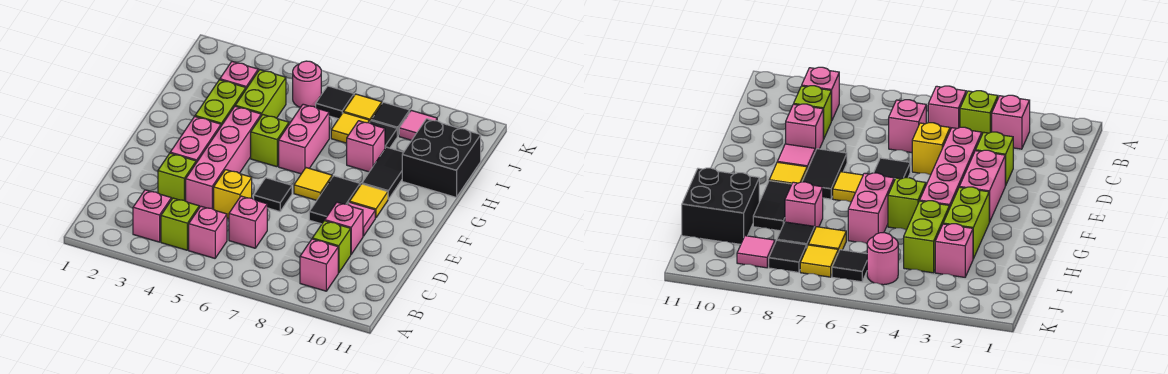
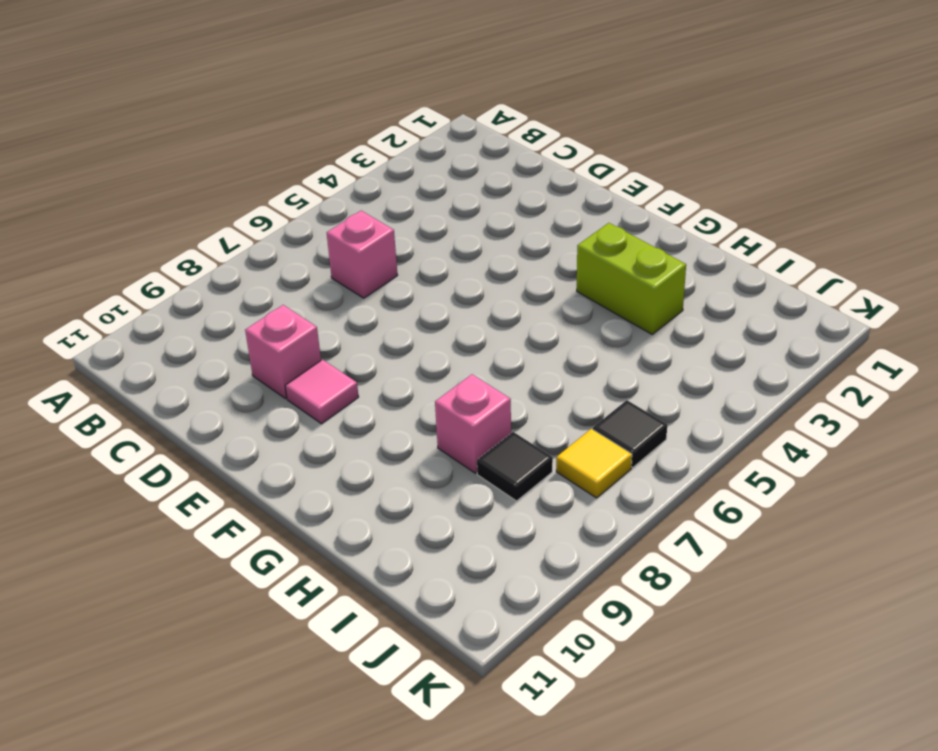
none -> pink brick B3 level 1
none -> lime brick B4 level 1
none -> pink brick B5 level 1
none -> pink brick B9 level 1

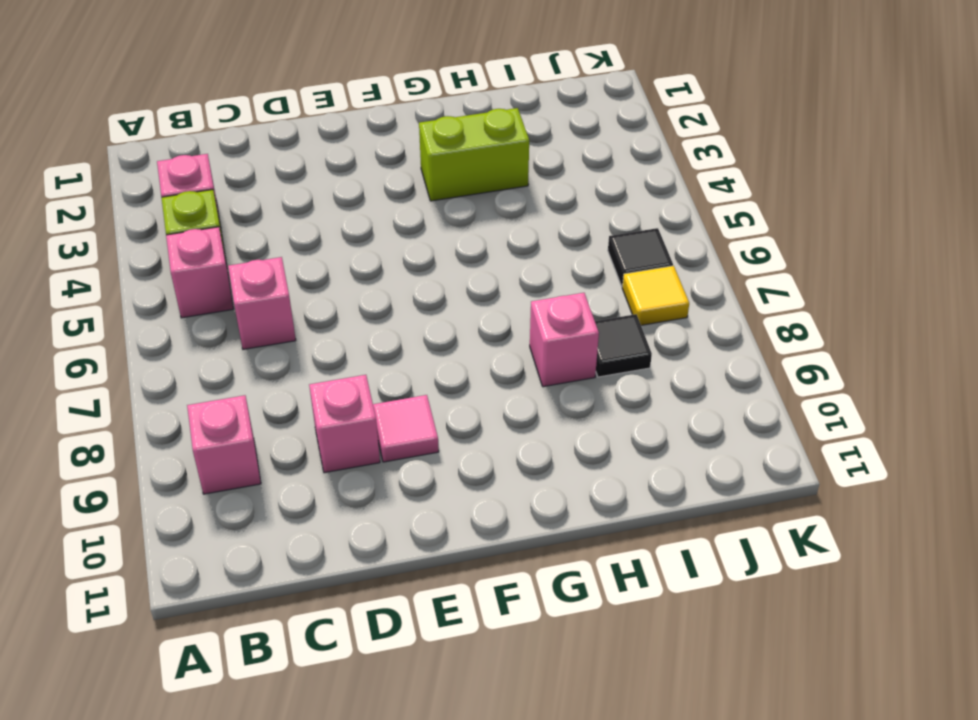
none -> lime brick C9 level 1
none -> lime brick D3 level 1
none -> pink brick D4:G4 level 1
none -> yellow brick D5 level 1

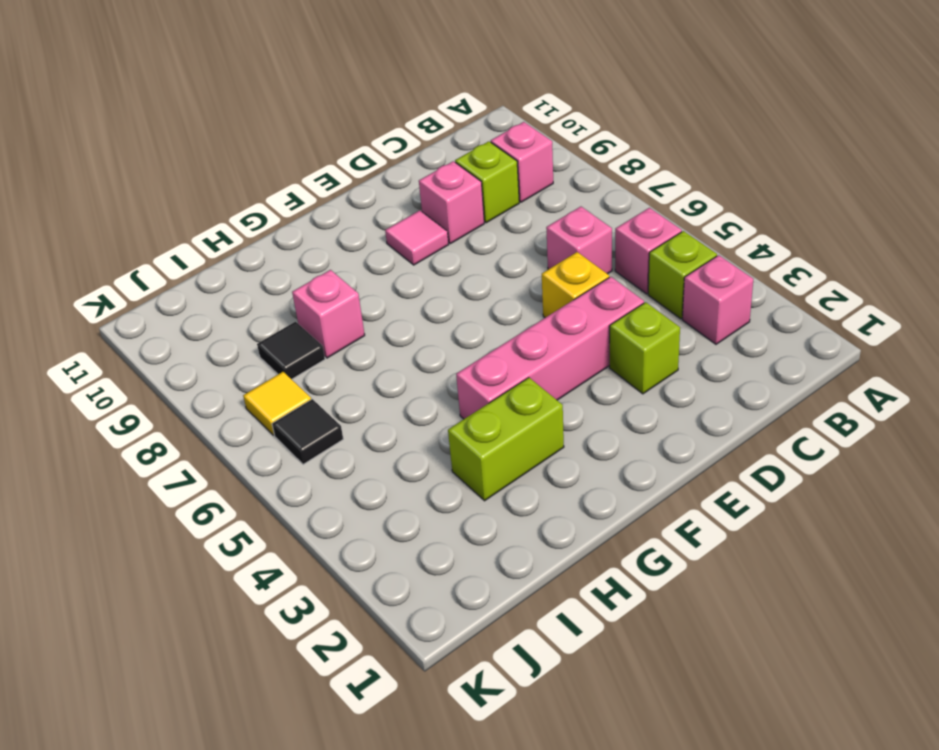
none -> pink brick E3:F3 level 1
none -> black tile E6 level 1
none -> black tile E8:F8 level 1
none -> yellow tile F7 level 1

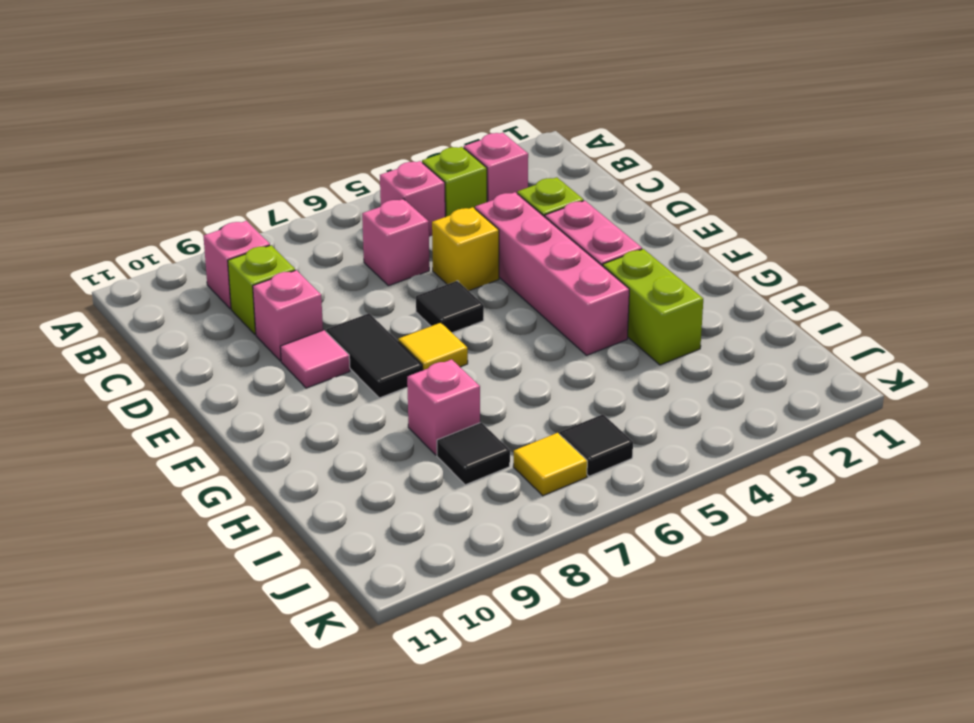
none -> yellow tile F9 level 1
none -> lime brick G5 level 1
none -> pink brick G6:H6 level 1
none -> black tile G9:H9 level 1

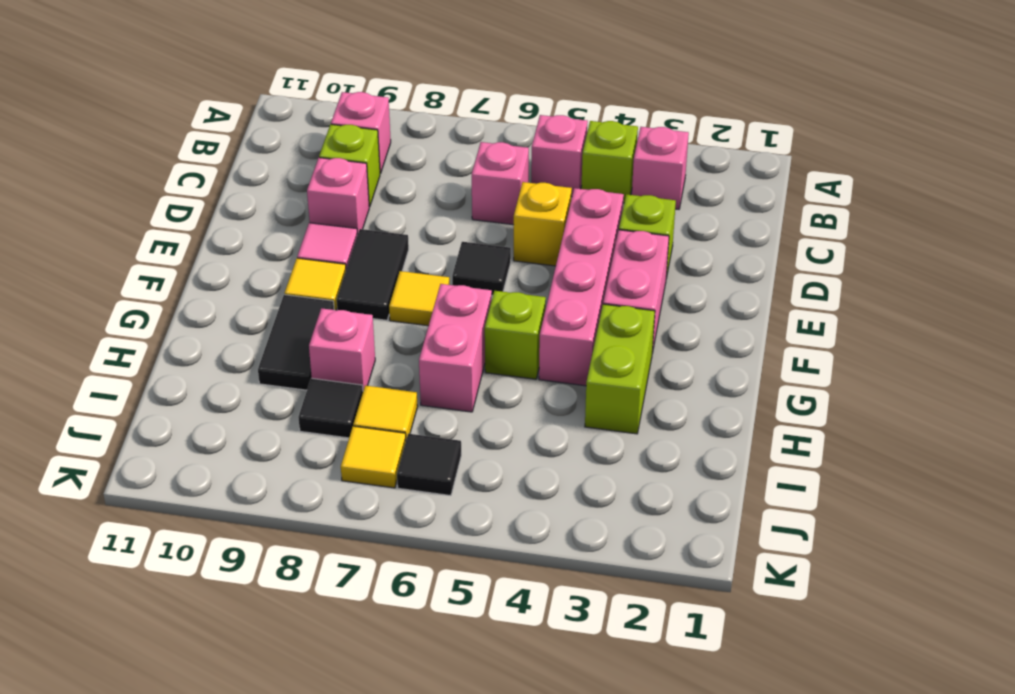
none -> lime brick H4:I4 level 1
none -> black brick H10:I11 level 1
none -> pink brick I3 level 1
none -> pink round brick J5 level 1

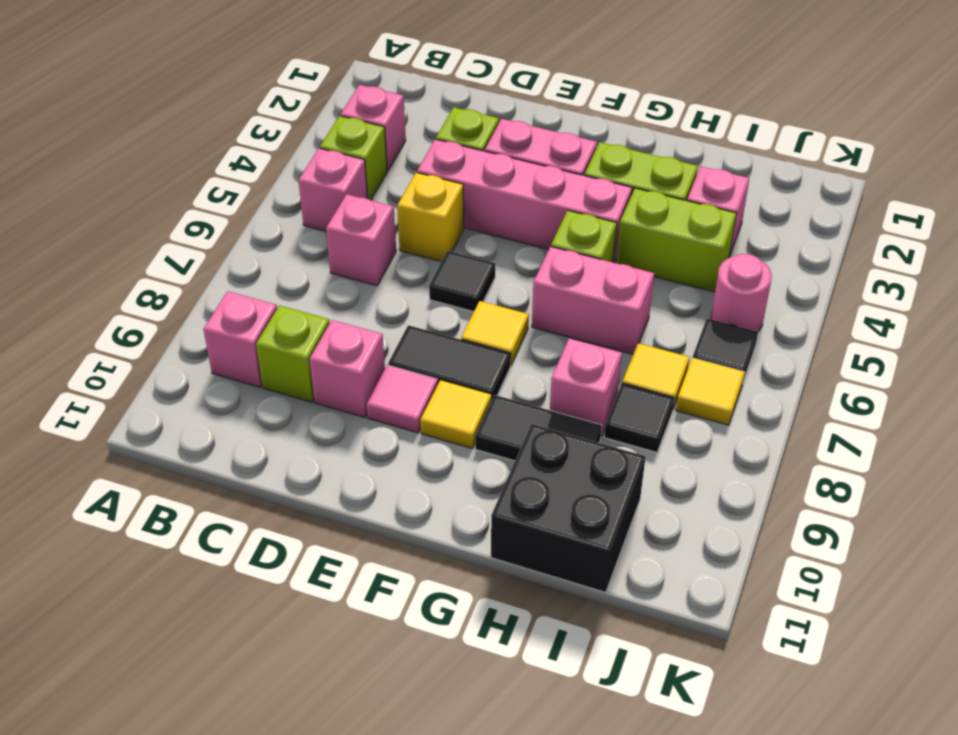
none -> black tile J8 level 1
none -> pink tile J9 level 1

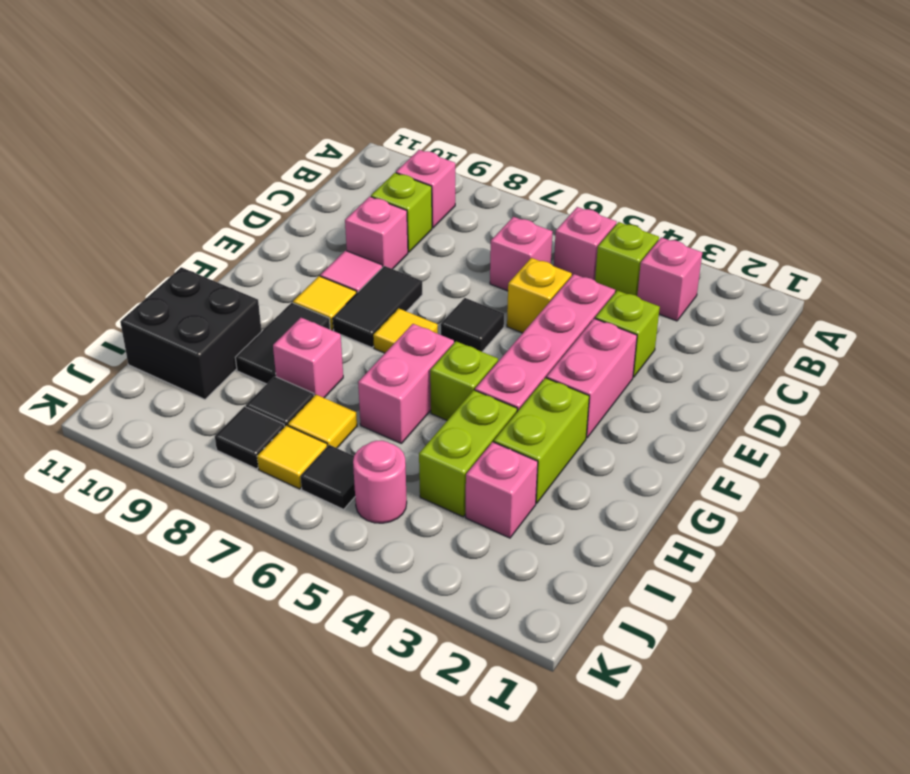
none -> pink tile J9 level 1

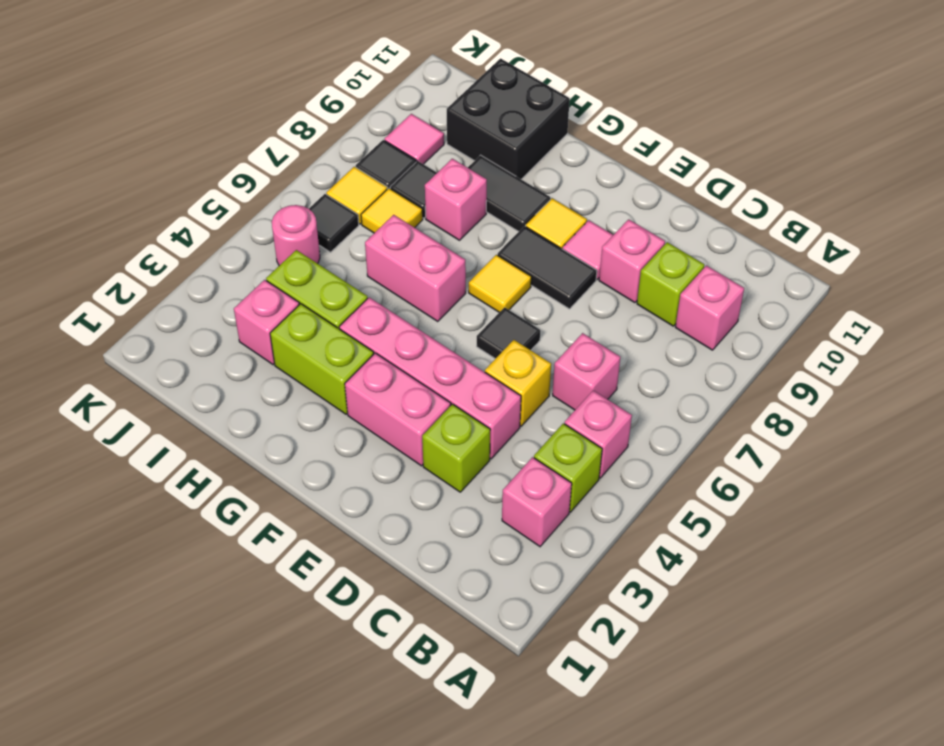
none -> lime brick G5 level 1

